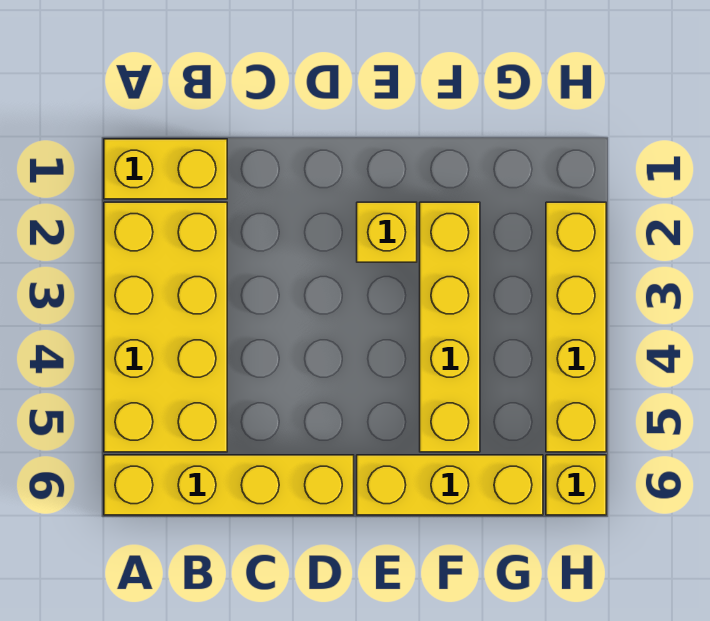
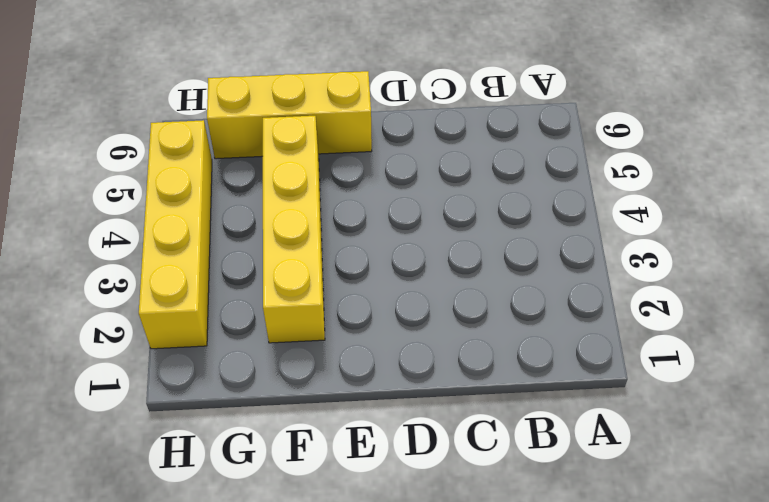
none -> yellow brick A1:B1 level 1
none -> yellow brick A2:B5 level 1

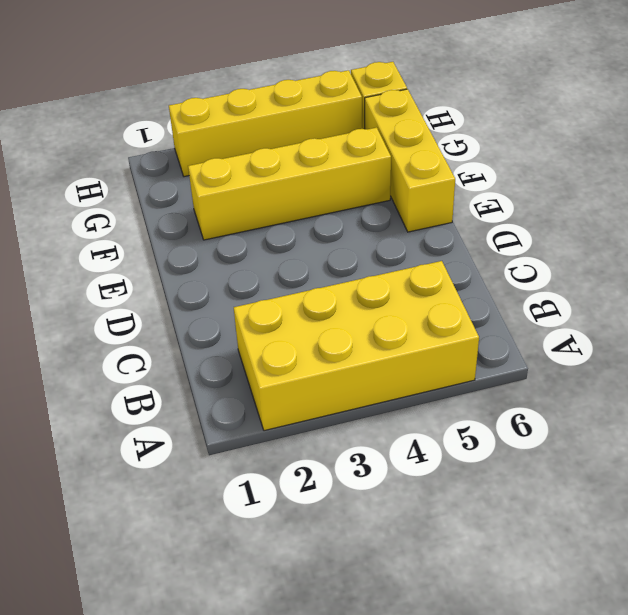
none -> yellow brick A1:B1 level 1
none -> yellow brick A6:D6 level 1

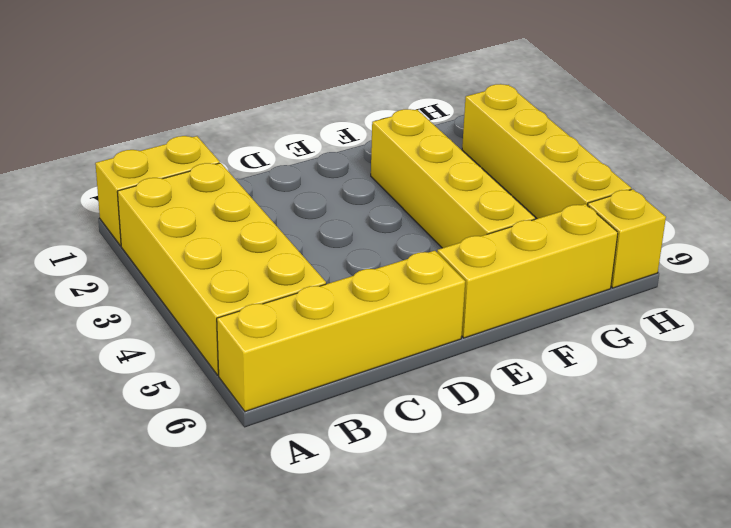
none -> yellow brick E2 level 1

